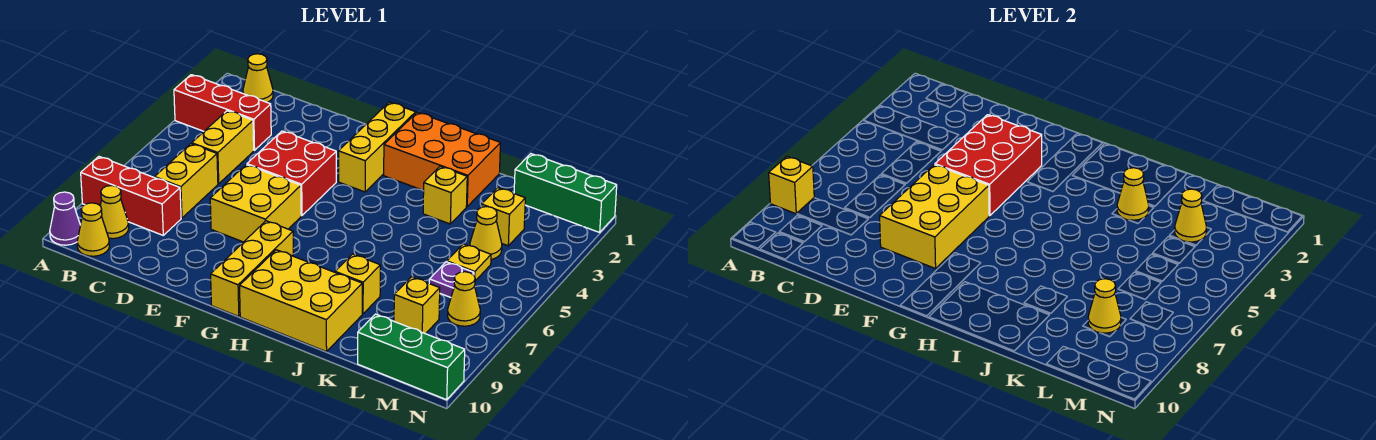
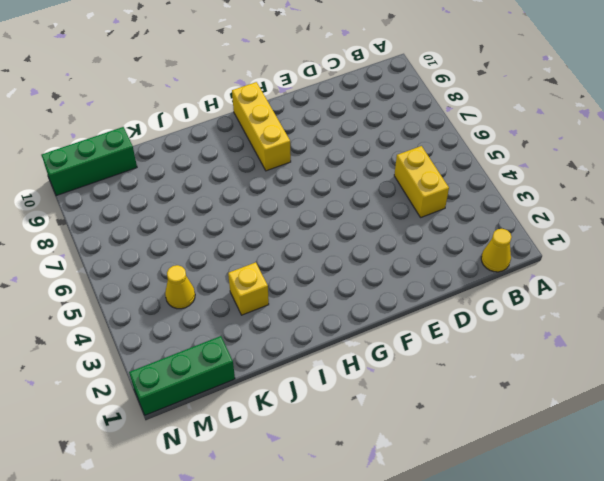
none -> red brick A3:C3 level 1
none -> red brick A8:C8 level 1
none -> purple cone A10 level 1
none -> yellow cone B9 level 1

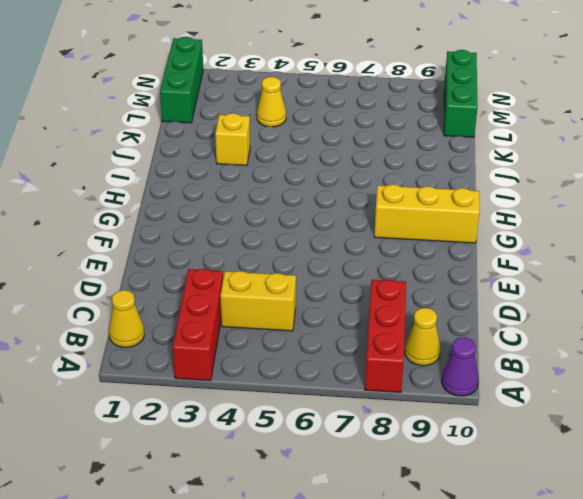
none -> yellow cone B10 level 1
none -> yellow brick C6:C7 level 1
none -> red brick E4:F5 level 1
none -> yellow brick E6:F7 level 1

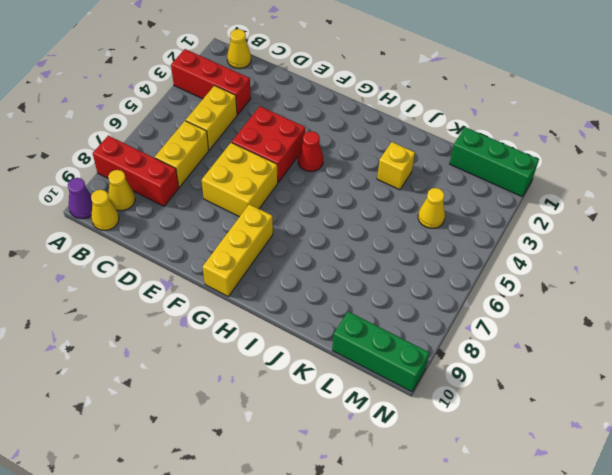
red cone G4 level 1 -> none
none -> yellow brick G1:G3 level 1
none -> orange brick H1:J2 level 1
none -> yellow brick H9:J10 level 1
none -> yellow brick J8 level 1

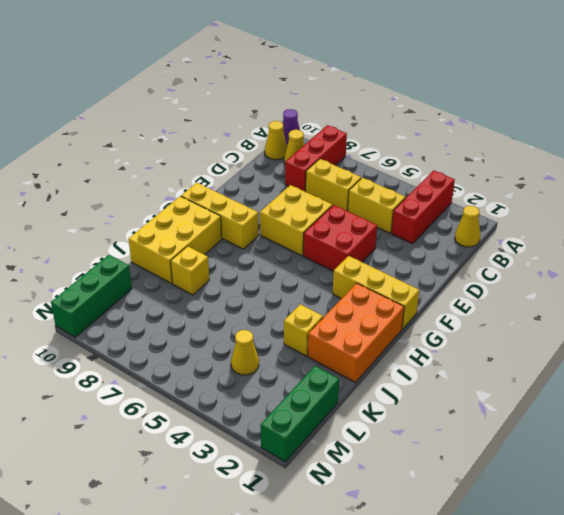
none -> yellow brick L3 level 1
none -> yellow plate L5 level 1
none -> purple plate L6 level 1
none -> yellow brick L8 level 1

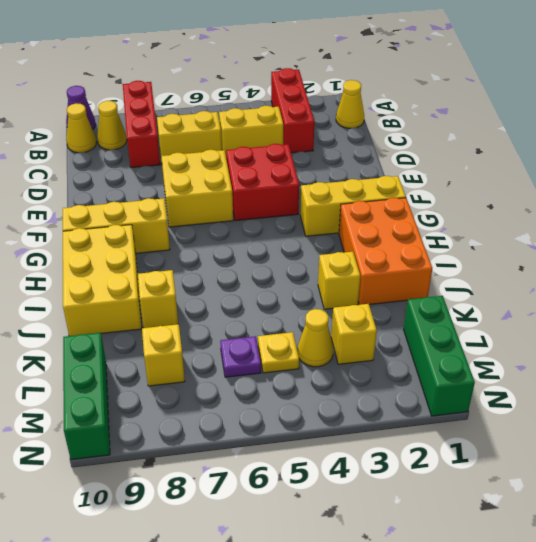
none -> yellow cone M7 level 1
none -> yellow brick A8 level 2
none -> red brick E3:F5 level 2
none -> yellow brick E6:F8 level 2

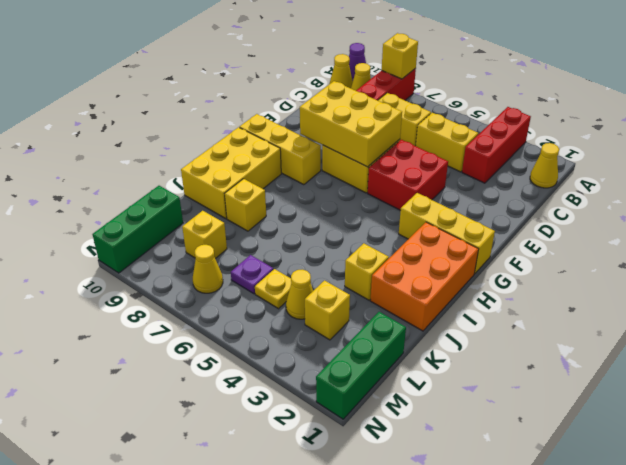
none -> red brick E3:F5 level 2
none -> yellow cone J3 level 2
none -> yellow cone L3 level 2
none -> yellow cone L8 level 2

